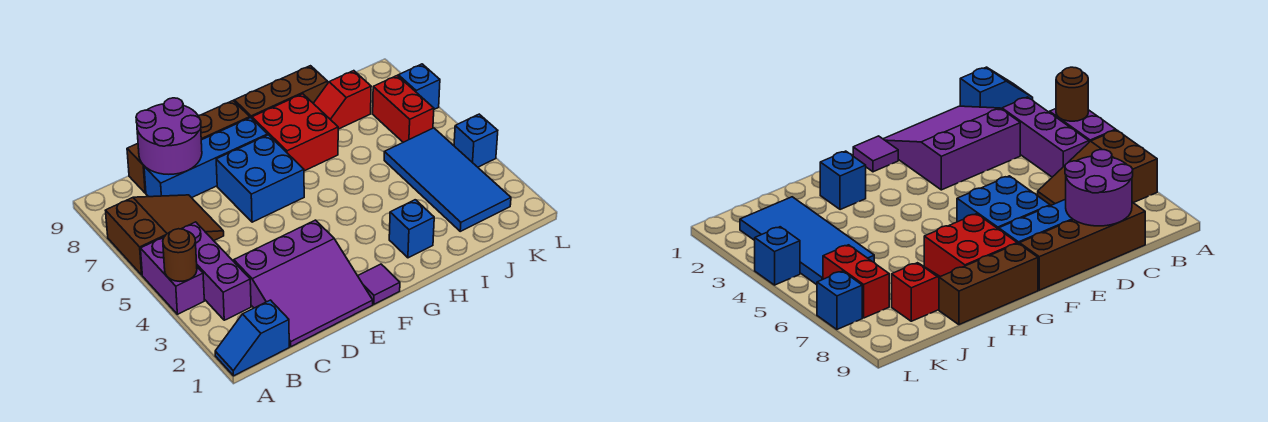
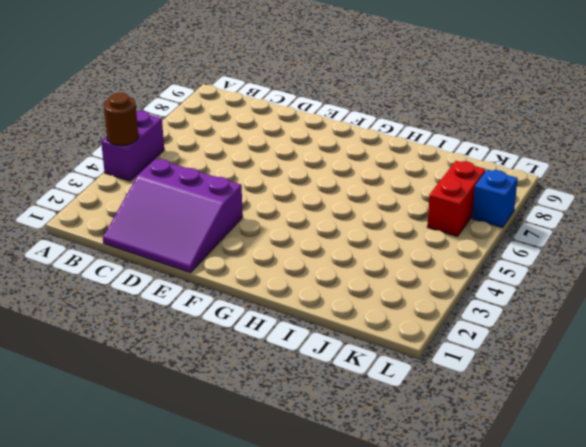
none -> blue slope A1:B1 level 1 top B
none -> brown slope A6:C7 level 1 top A
none -> purple brick B3:B5 level 1

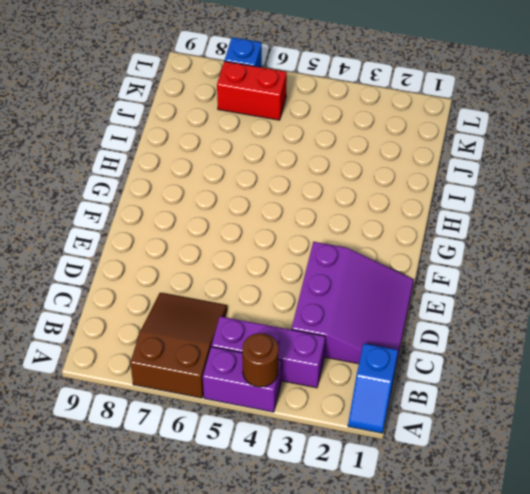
none -> blue brick C8:F8 level 1
none -> brown brick C9:F9 level 1
none -> blue brick E6:F7 level 1

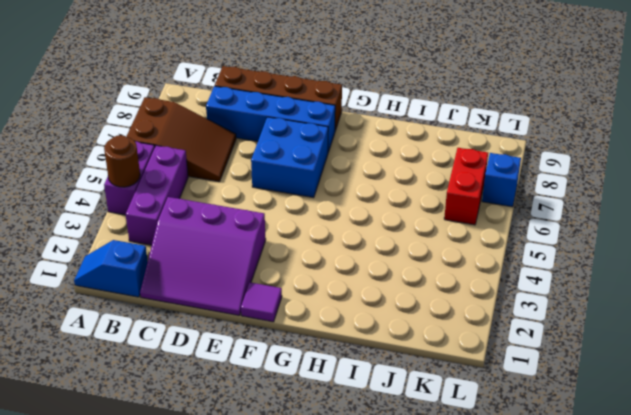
none -> red brick G7:H8 level 1
none -> brown brick G9:I9 level 1
none -> blue brick H2 level 1

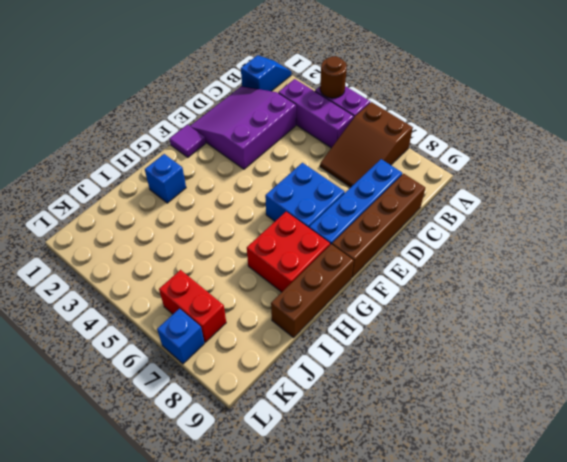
none -> red slope I8:J8 level 1 top J
none -> blue tile J2:K5 level 1
none -> blue brick L4 level 1

